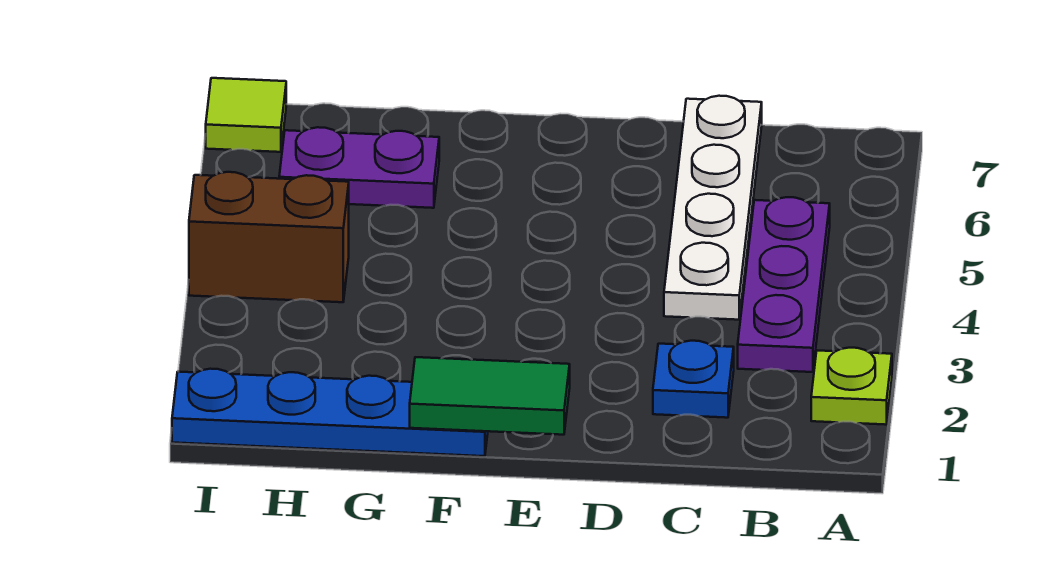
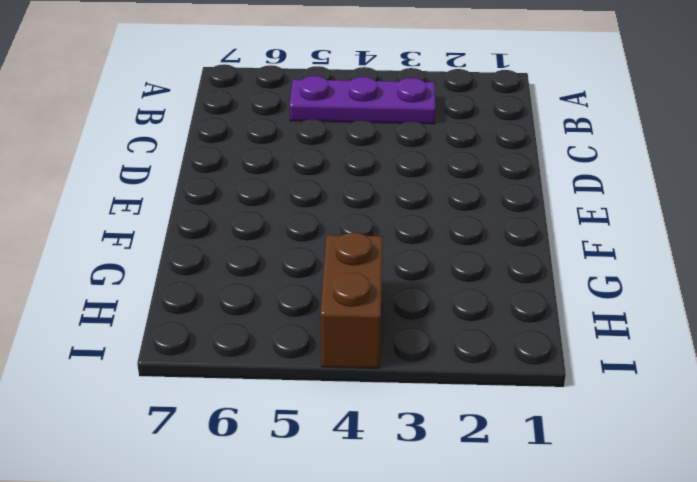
none -> lime plate A2 level 1
none -> blue plate C2 level 1

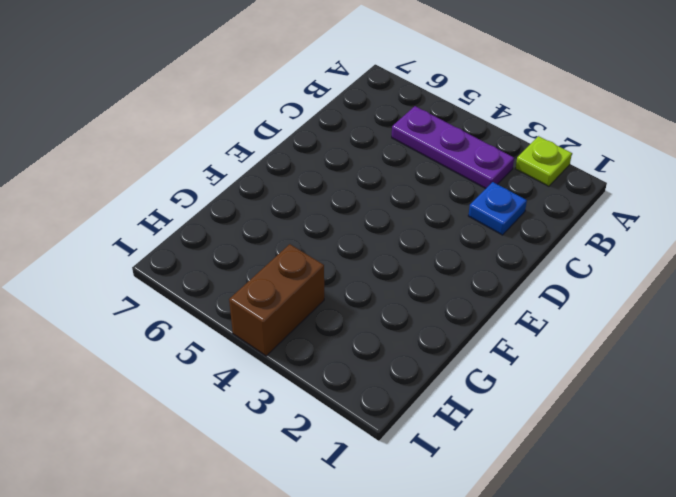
none -> white plate C4:C7 level 1
none -> blue plate F1:I1 level 1

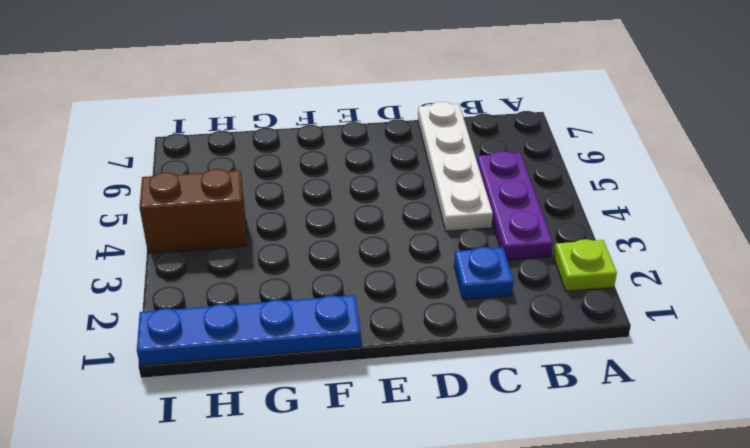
none -> purple plate G6:H6 level 1
none -> lime tile I7 level 1

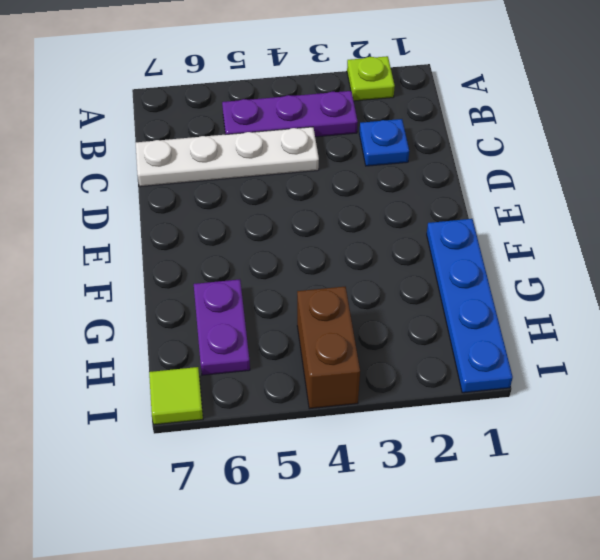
none -> green tile E1:F1 level 2

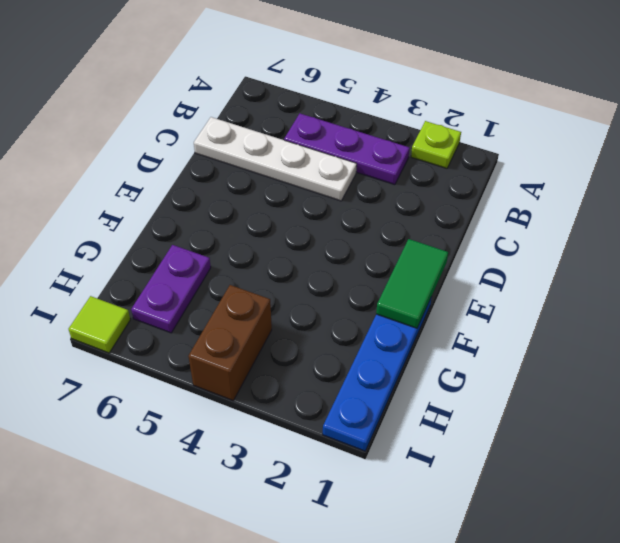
none -> blue plate C2 level 1

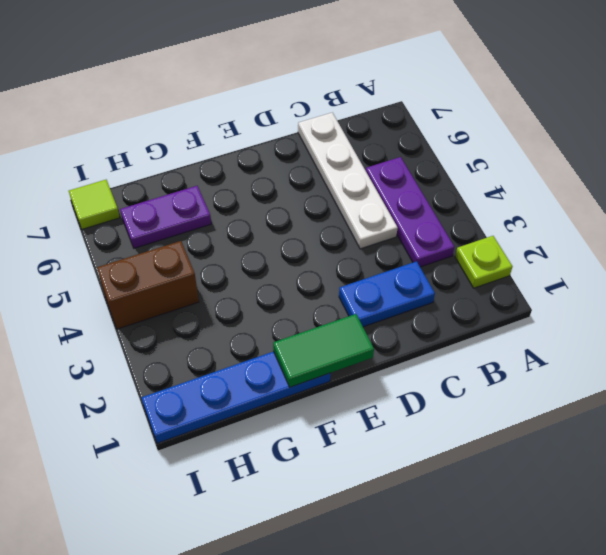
blue plate C2:D2 level 1 -> blue plate C2 level 1

